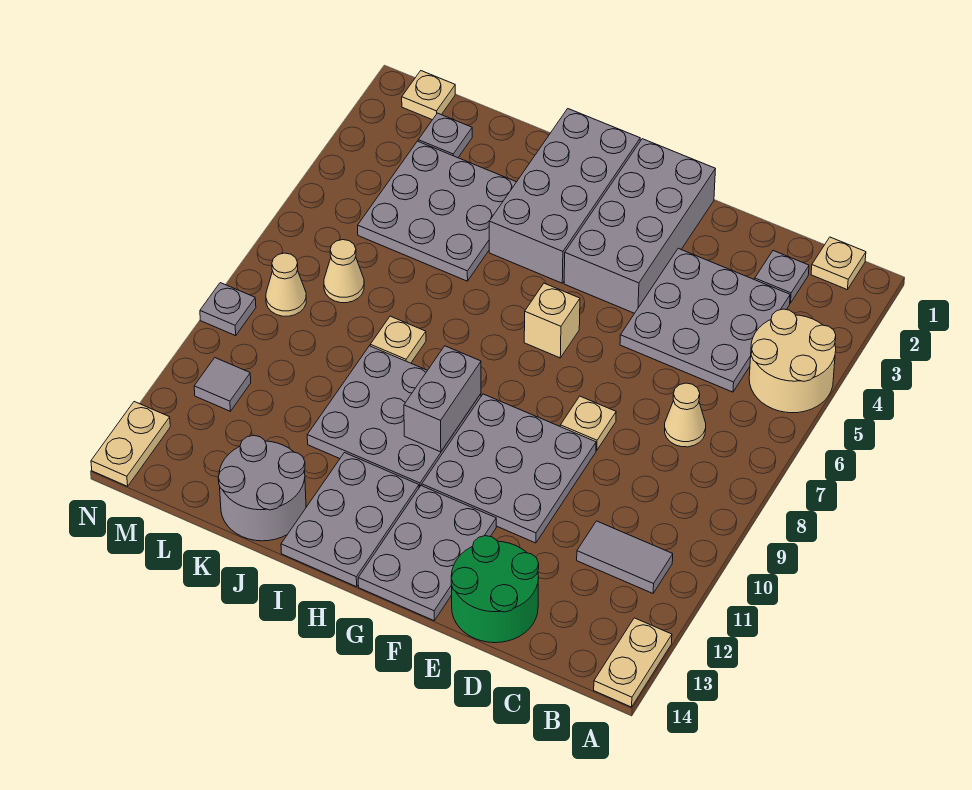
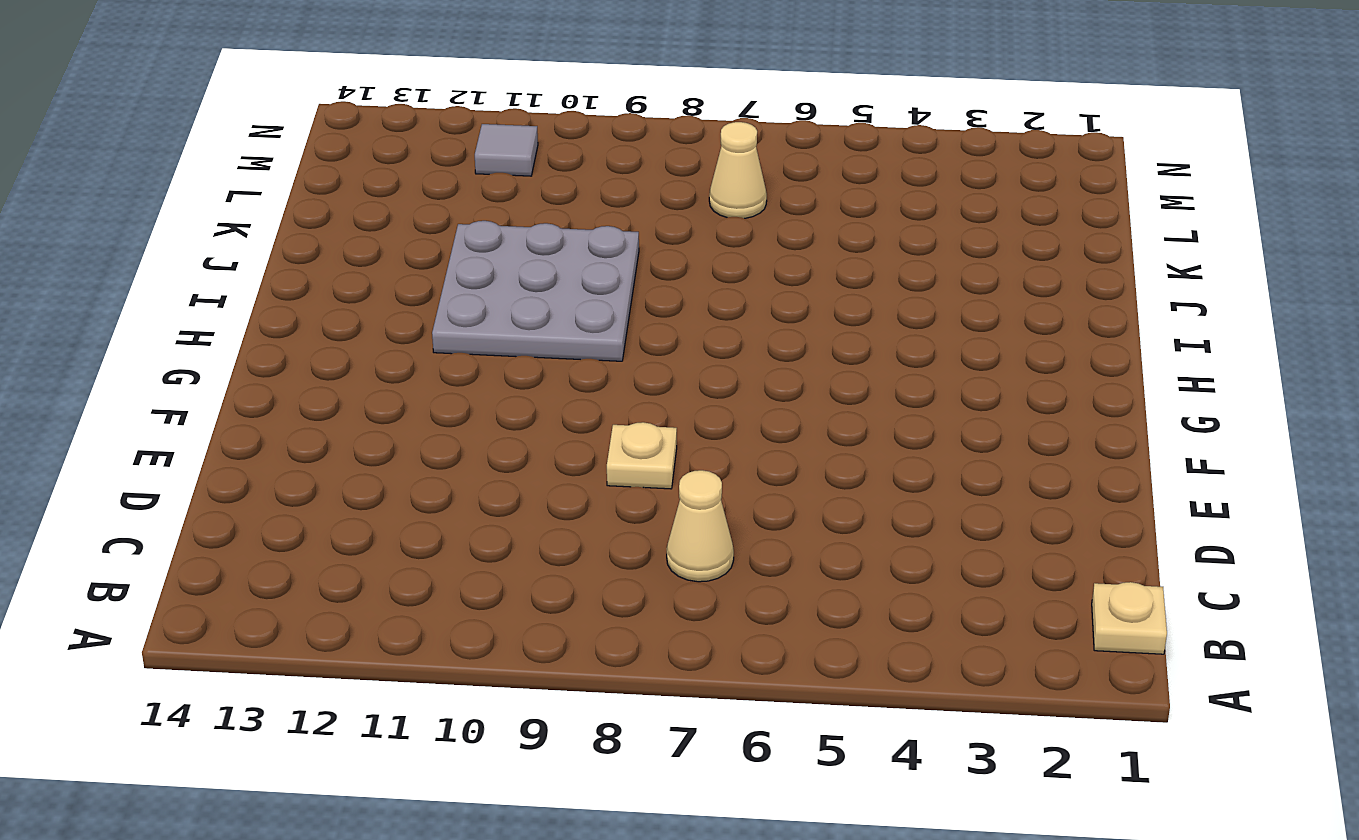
none -> tan round brick A4:B5 level 1
none -> tan plate A13:A14 level 1
none -> grey tile B11:C11 level 1

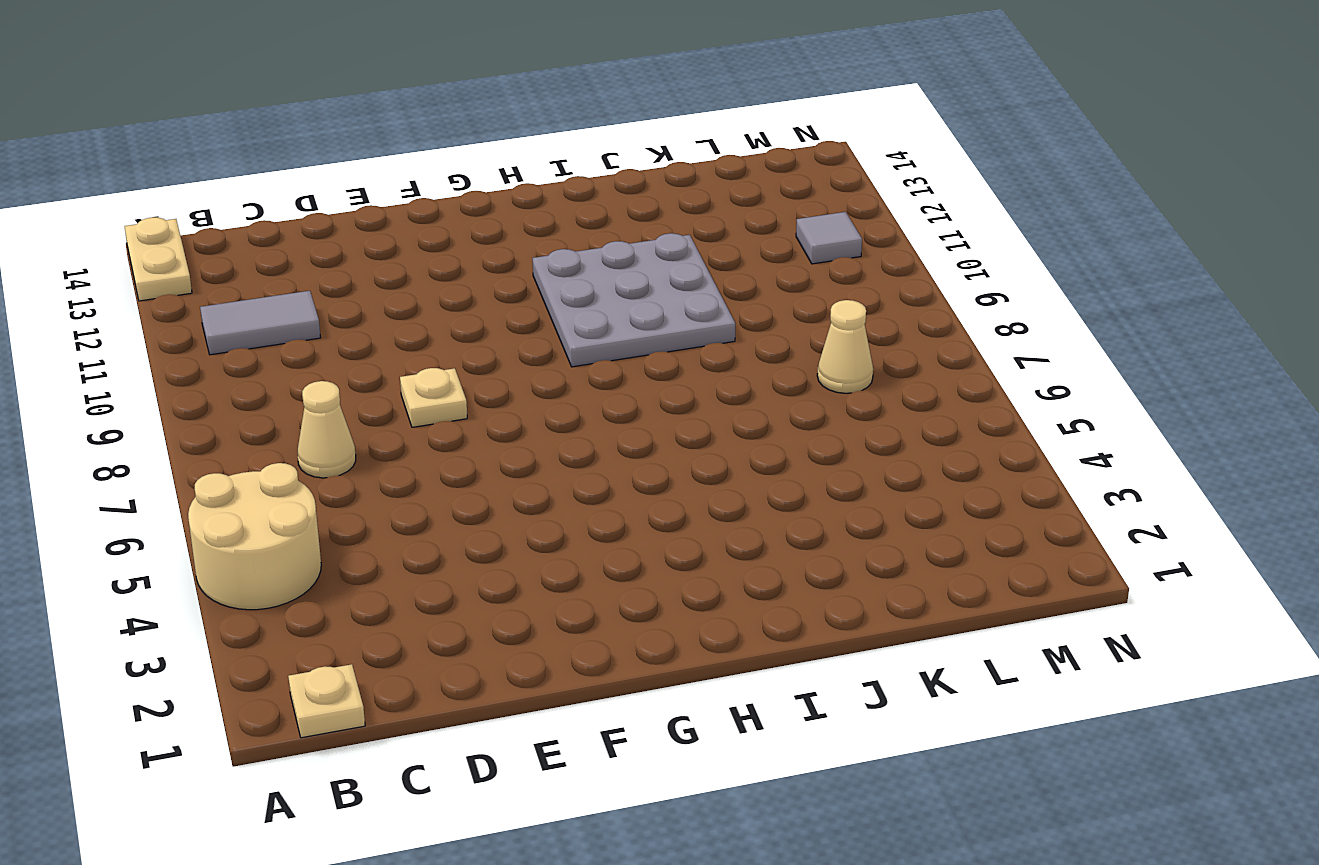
none -> grey plate C2 level 1
none -> grey plate C3:E5 level 1
none -> green round brick D13:E14 level 1

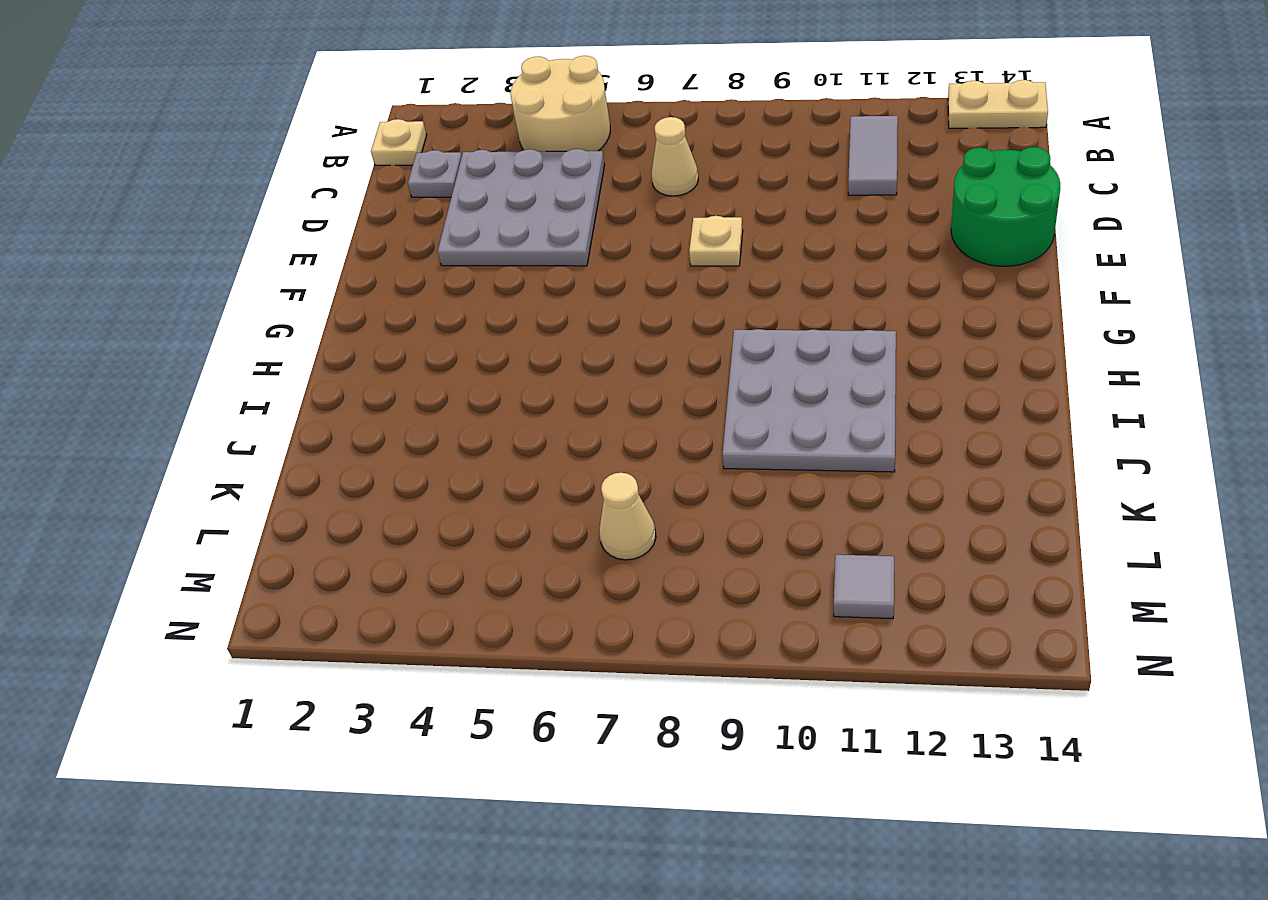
none -> grey plate E9:G11 level 1
none -> grey brick F1:G4 level 1
none -> grey plate F12:G14 level 1

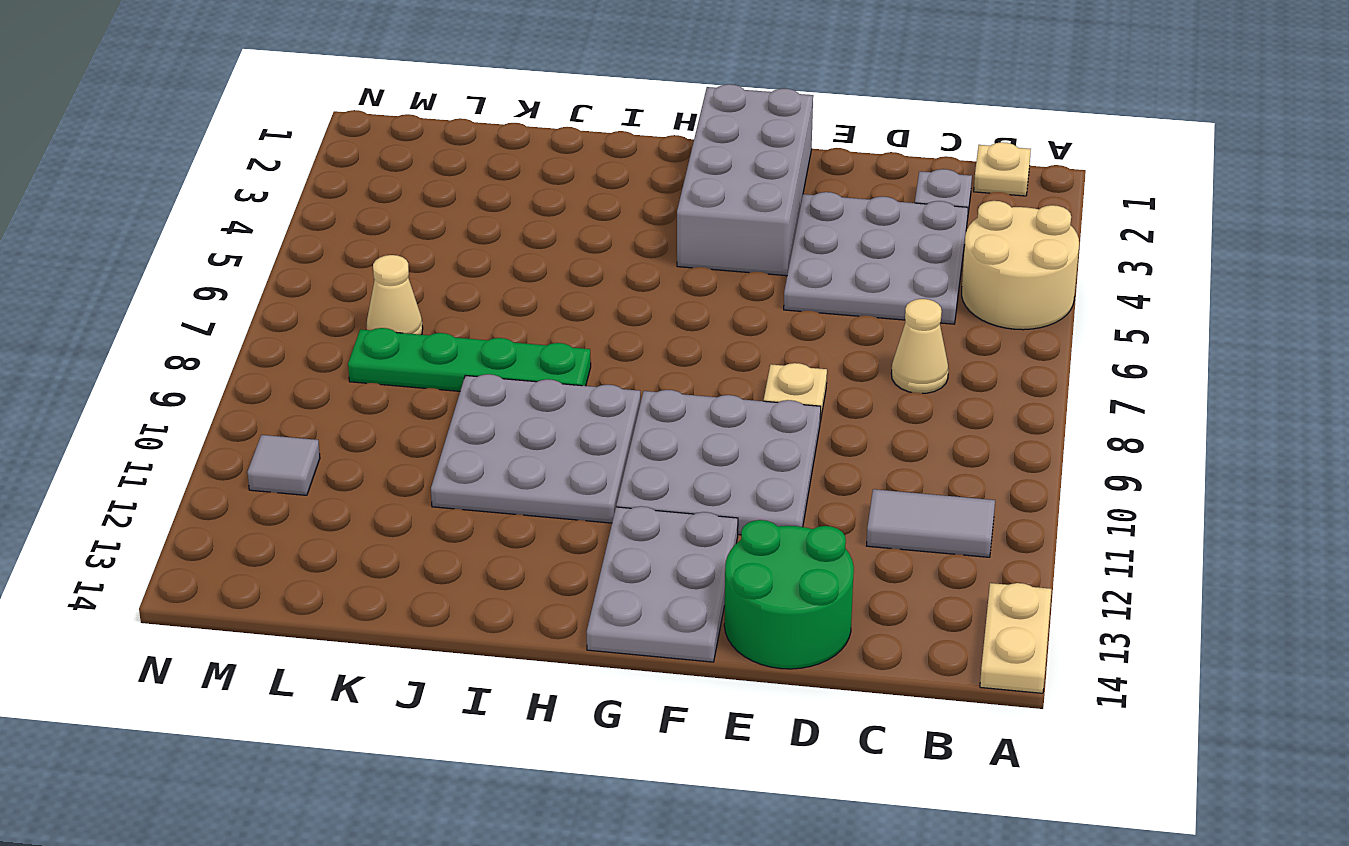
green plate I8:L8 level 1 -> tan plate J8 level 1
none -> tan brick G6 level 1
none -> grey brick H1:I4 level 1
none -> grey plate H12:I14 level 1

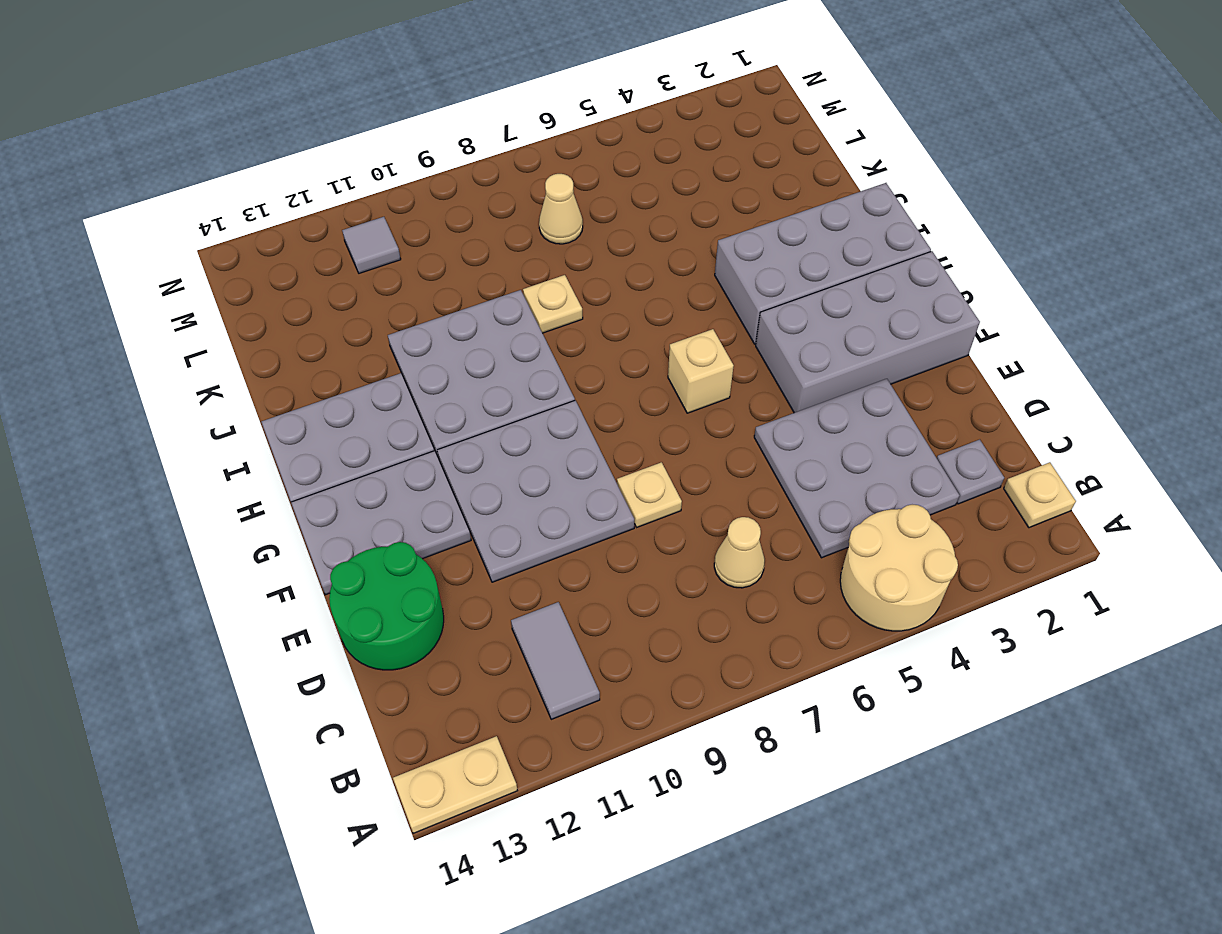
none -> grey plate J3:L5 level 1
none -> grey round brick J13:K14 level 1
none -> grey plate L2 level 1

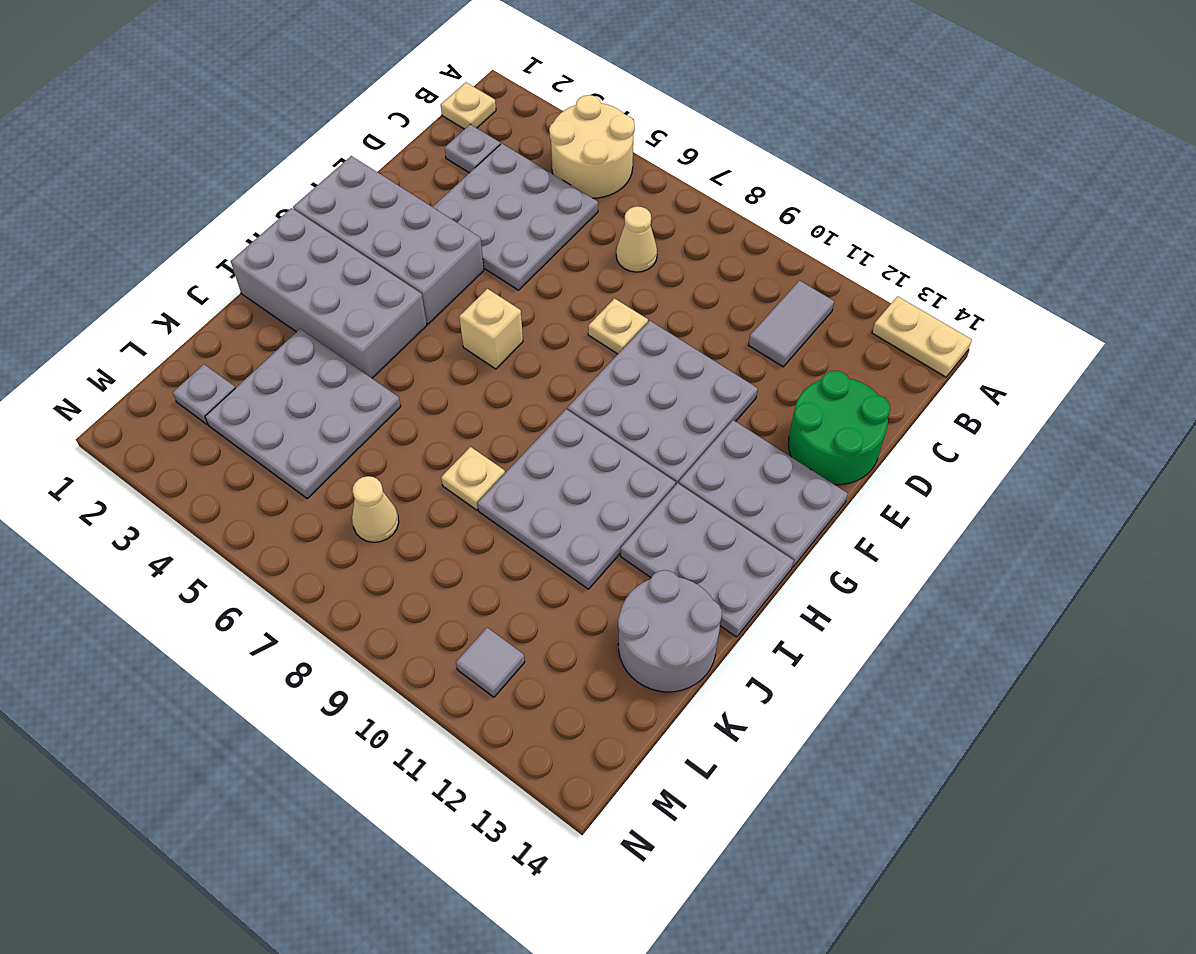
none -> tan plate M1 level 1
none -> tan cone M8 level 1
none -> grey plate N9 level 1

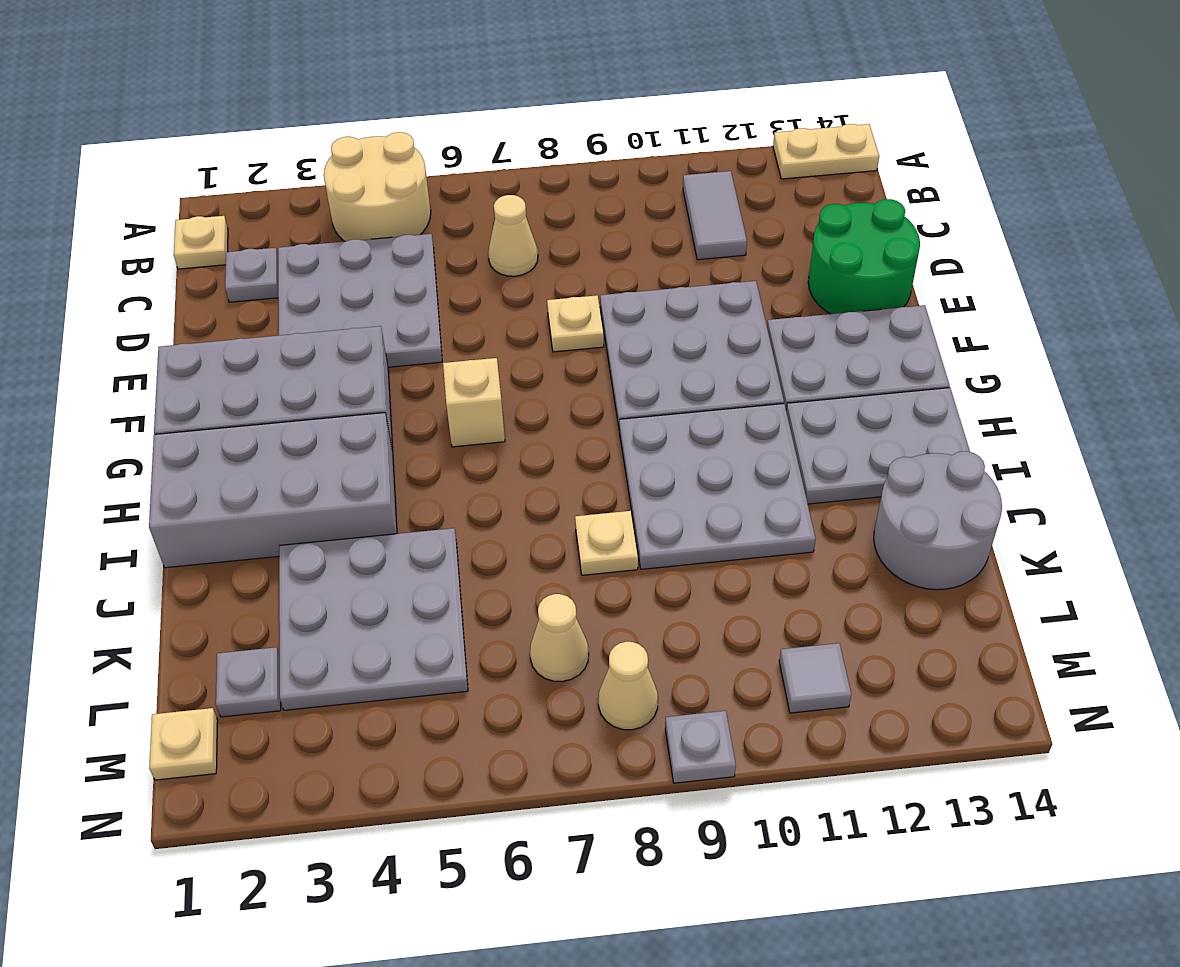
none -> tan plate N13:N14 level 1
none -> grey brick H9:H10 level 2

